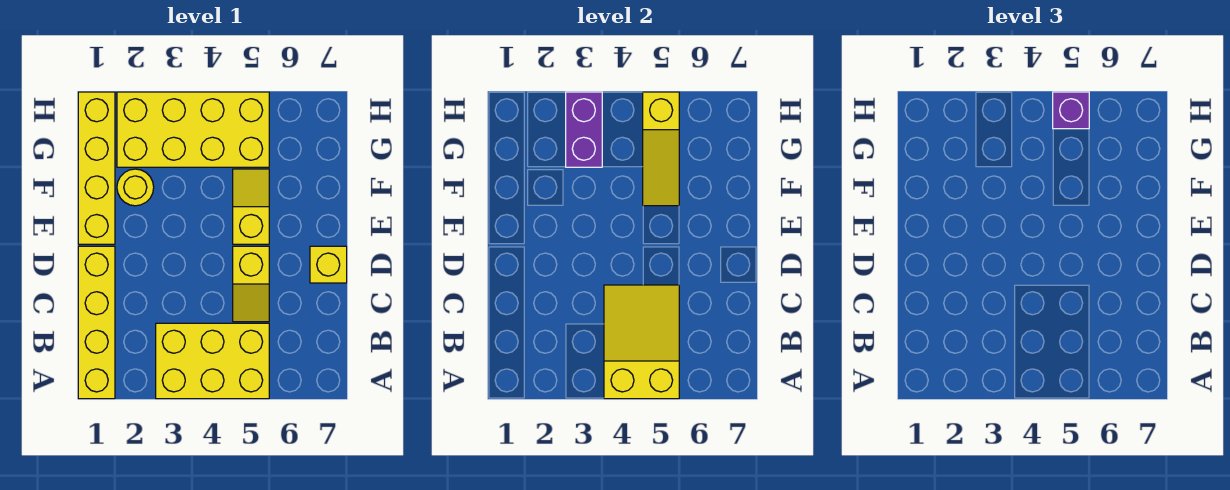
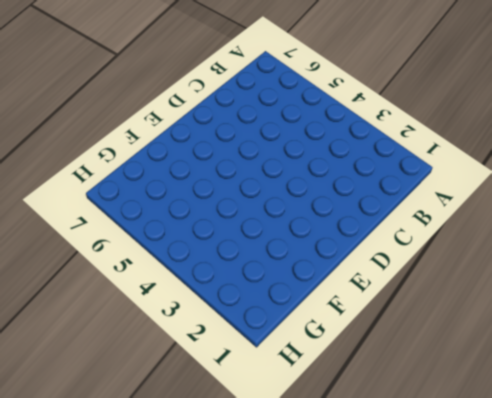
none -> yellow brick A1:D1 level 1
none -> yellow brick A3:B5 level 1
none -> yellow slope C5:D5 level 1 top D

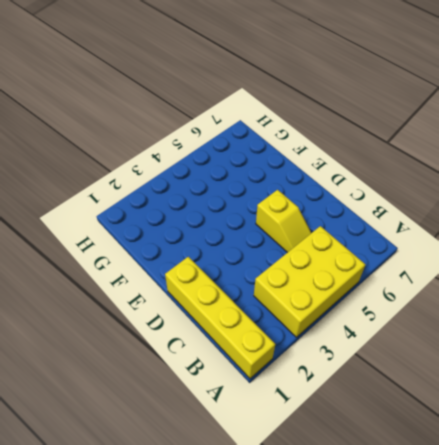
none -> yellow brick D7 level 1
none -> yellow brick E1:H1 level 1
none -> yellow slope E5:F5 level 1 top E

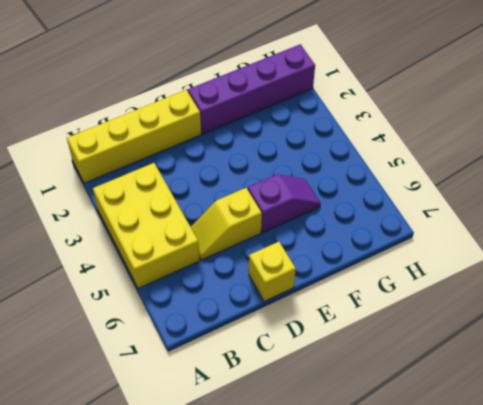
purple brick E1:H1 level 1 -> yellow brick E1:H1 level 1
purple slope E5:F5 level 1 top E -> yellow slope E5:F5 level 1 top E
none -> yellow round brick F2 level 1
none -> yellow brick G2:H5 level 1
none -> yellow slope A4:C5 level 2 top A

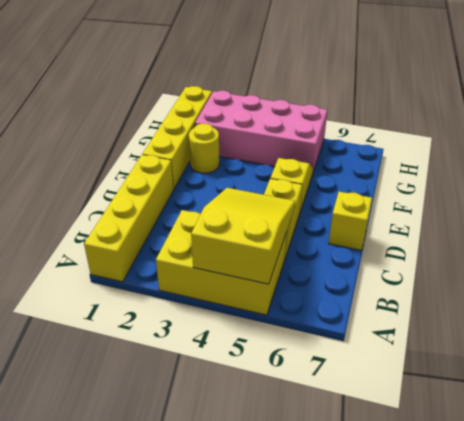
pink brick G2:H5 level 1 -> yellow brick G2:H5 level 1
none -> yellow slope F5:H5 level 2 top H
none -> purple brick G3:H3 level 2
none -> purple brick H5 level 3

